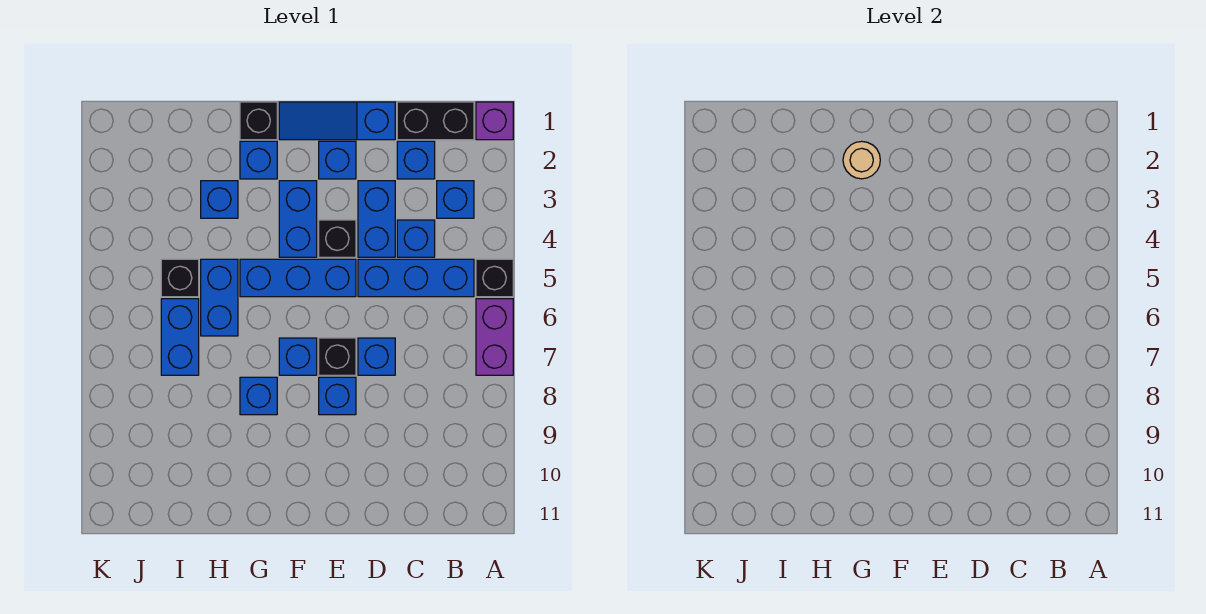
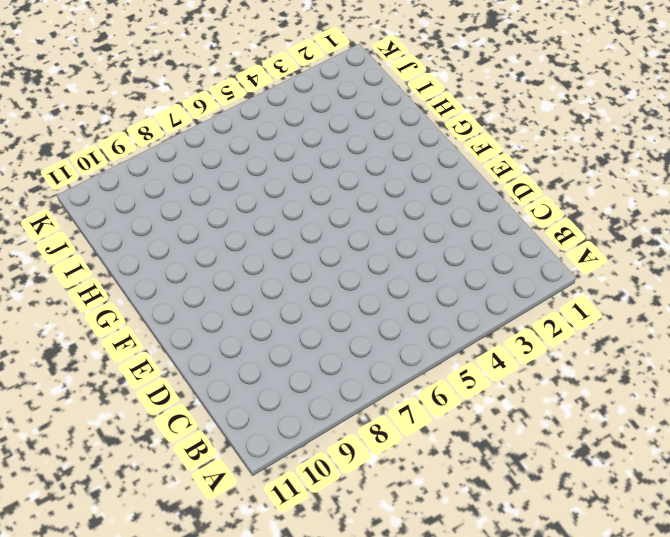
none -> purple brick A1 level 1
none -> black brick A5 level 1
none -> purple brick A6:A7 level 1

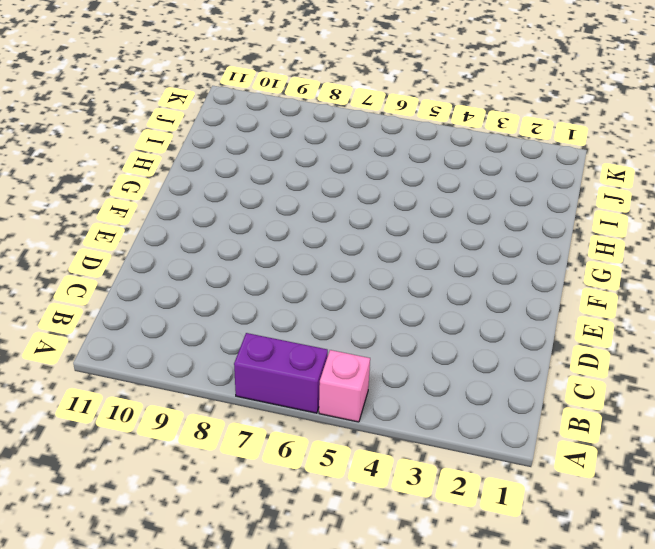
pink brick A5 level 1 -> black brick A5 level 1
none -> purple brick A1 level 1
none -> black brick B1:C1 level 1
none -> blue brick B3 level 1

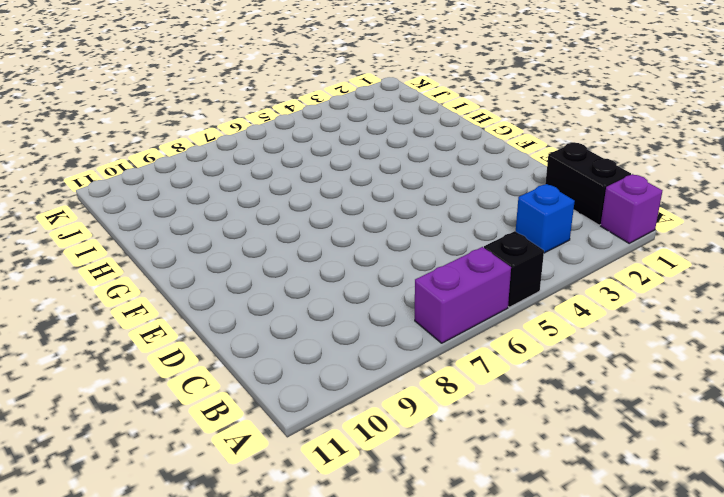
none -> blue brick B5:D5 level 1
none -> blue brick C2 level 1
none -> blue brick C4 level 1

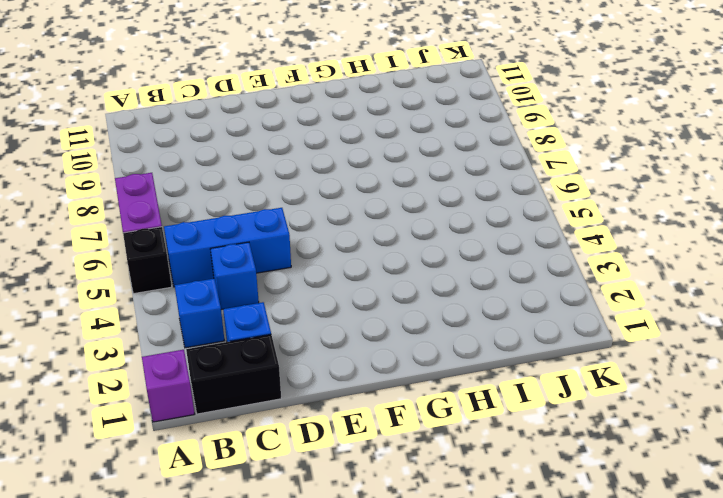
none -> blue slope D1:F1 level 1 top D
none -> blue brick D3:D4 level 1
none -> blue brick D7 level 1

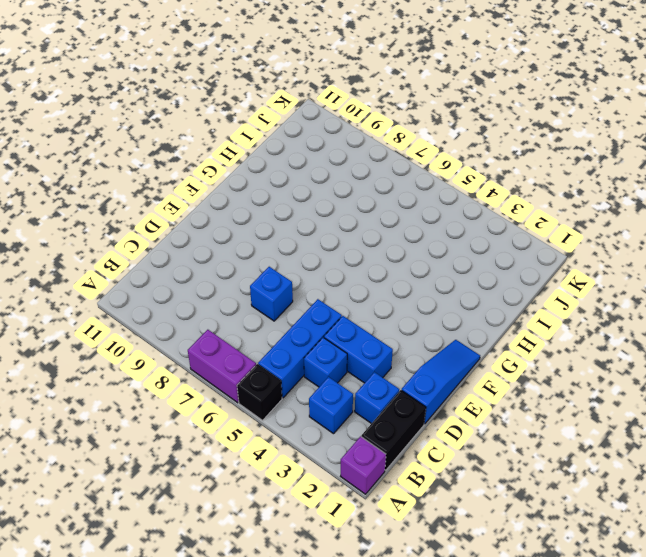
none -> blue brick E2 level 1
none -> black brick E4 level 1
none -> blue brick E5:G5 level 1

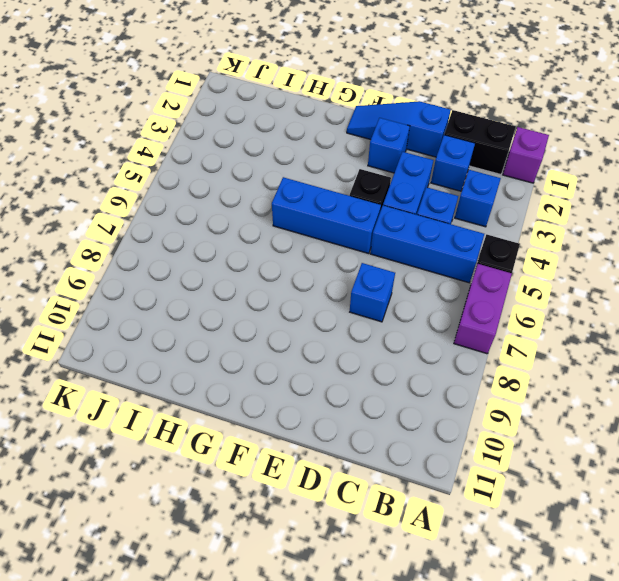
none -> black brick E7 level 1
none -> blue brick E8 level 1
none -> blue brick F3:F4 level 1

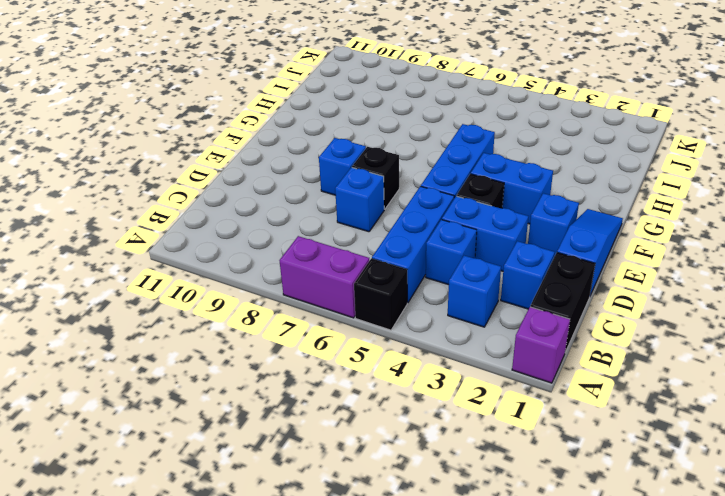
none -> blue brick F7 level 1
none -> black brick G1 level 1
none -> blue brick G2 level 1

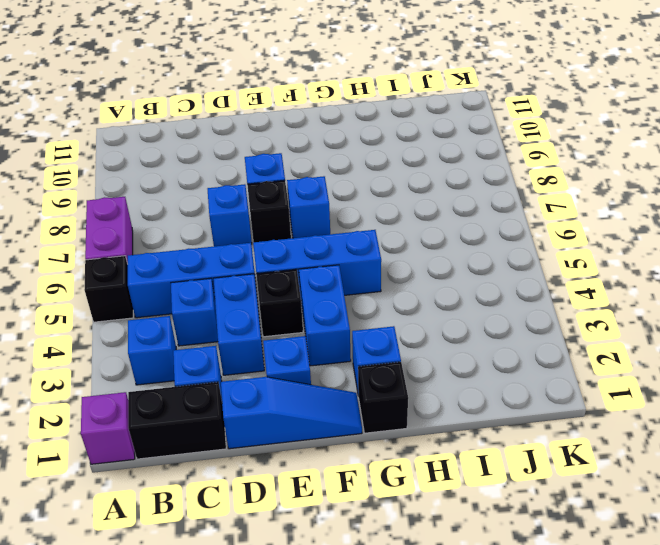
none -> blue brick G8 level 1
none -> blue brick H3 level 1
none -> blue brick H5:H6 level 1

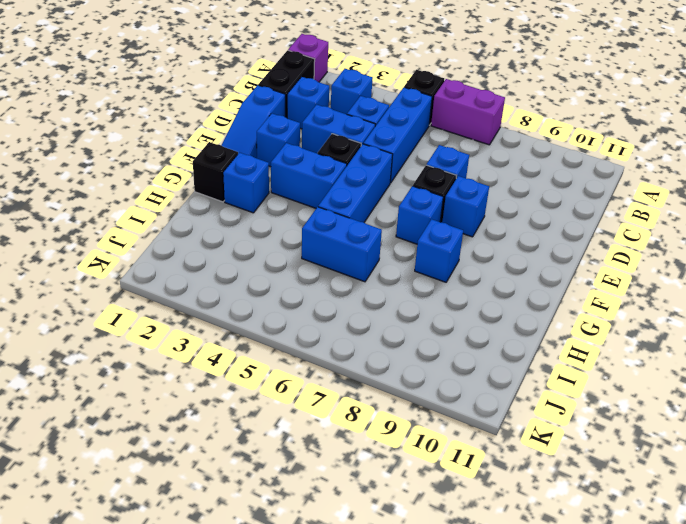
none -> blue brick H3 level 1
none -> black brick I5 level 1
none -> blue brick I6:I7 level 1

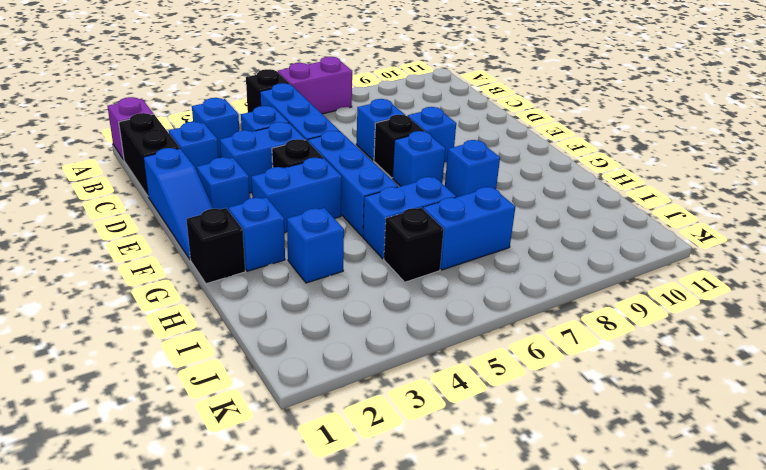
none -> tan round brick G2 level 2

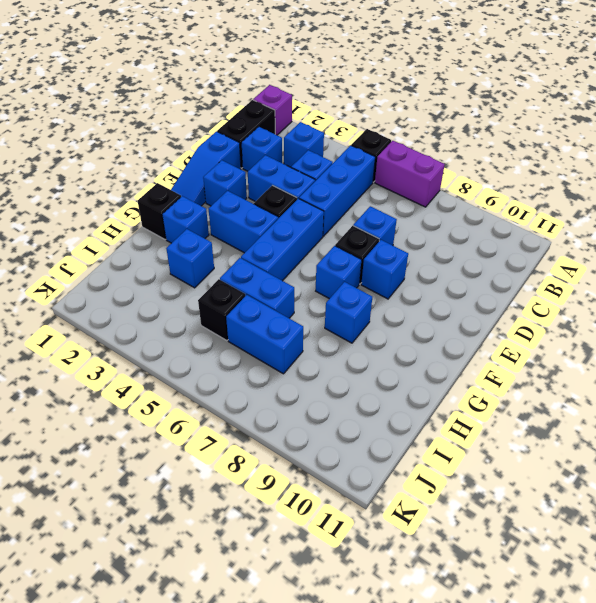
none -> tan round brick G2 level 2

